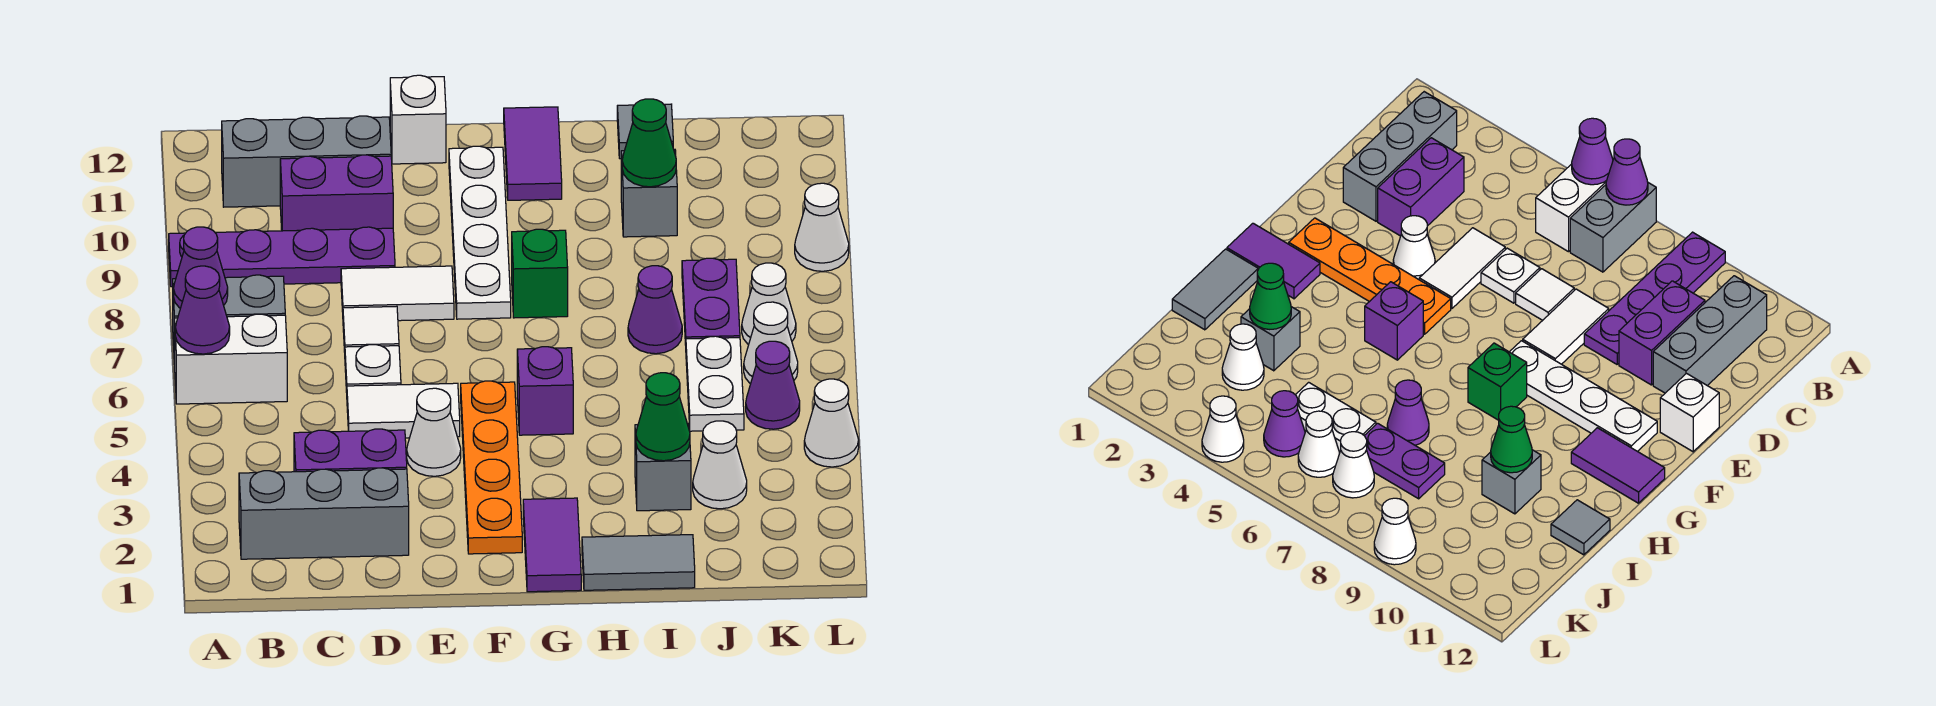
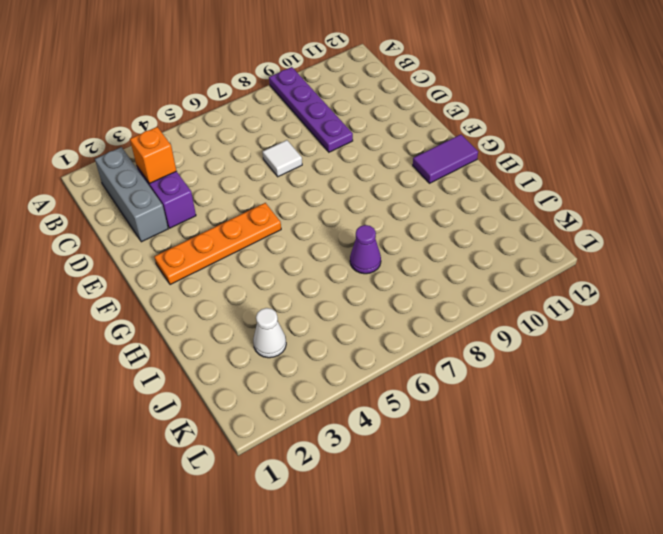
orange brick C3 level 2 -> none
none -> white brick A6:B6 level 1
none -> grey brick A7:B7 level 1
none -> grey brick B11:D11 level 1
none -> purple brick C10:D10 level 1

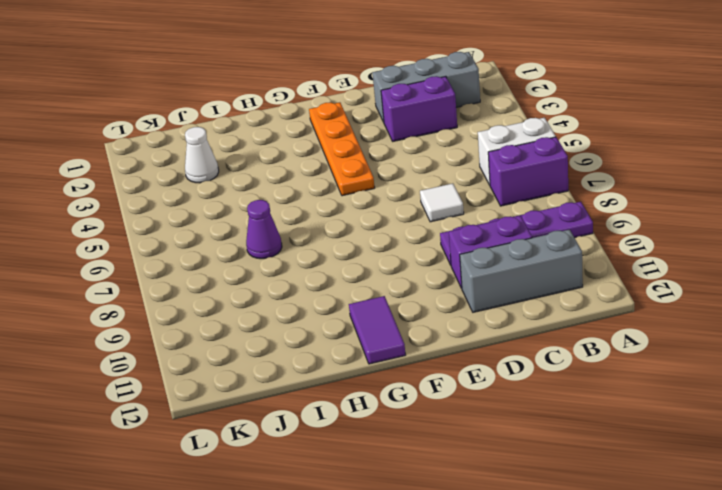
purple brick A7:B7 level 1 -> grey brick A7:B7 level 1
none -> white tile D5:E5 level 1
none -> white plate D6 level 1
none -> white tile D8:E8 level 1
none -> white cone E4 level 1

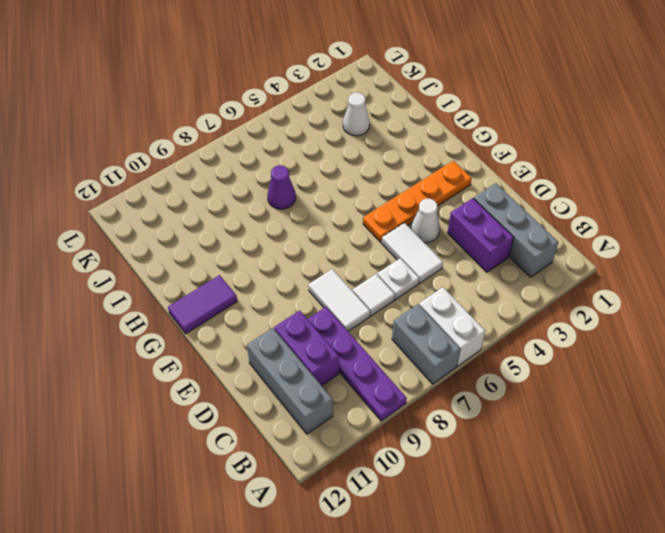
none -> white brick E12 level 1
none -> white plate F8:F11 level 1
none -> purple tile G1:G2 level 1
none -> purple brick G5 level 1

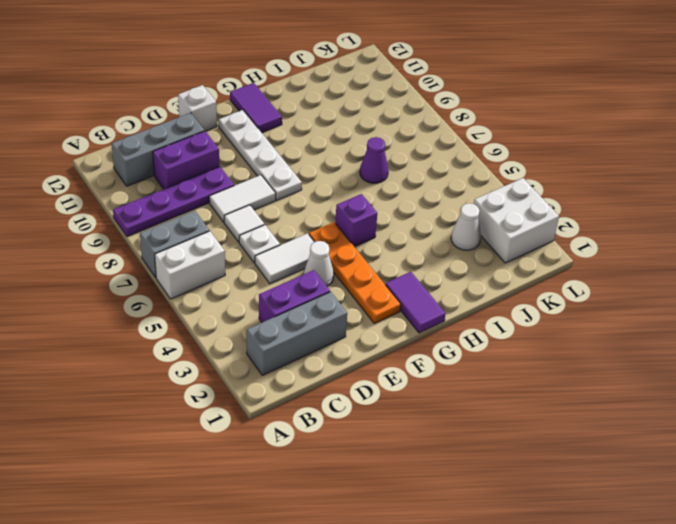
white brick K2:L3 level 1 -> none
none -> green brick G8 level 1
none -> grey tile H1:I1 level 1
none -> grey brick I3 level 1
none -> grey brick I10 level 1

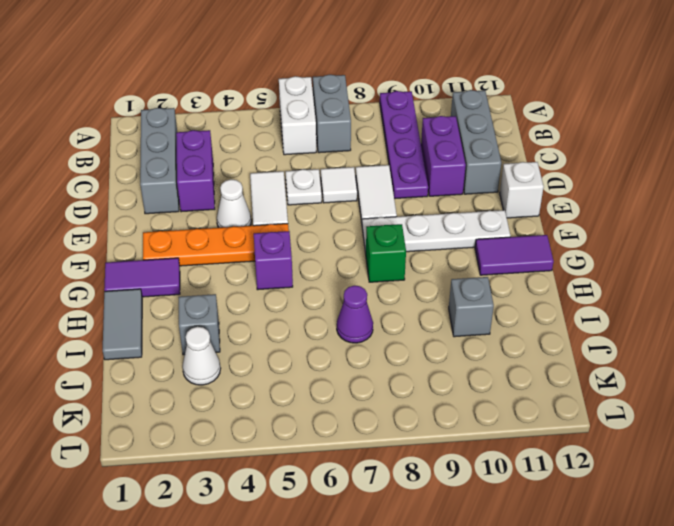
none -> grey tile I12 level 1
none -> white plate J5:J6 level 1
none -> purple plate J7:J8 level 1
none -> purple cone K5 level 1

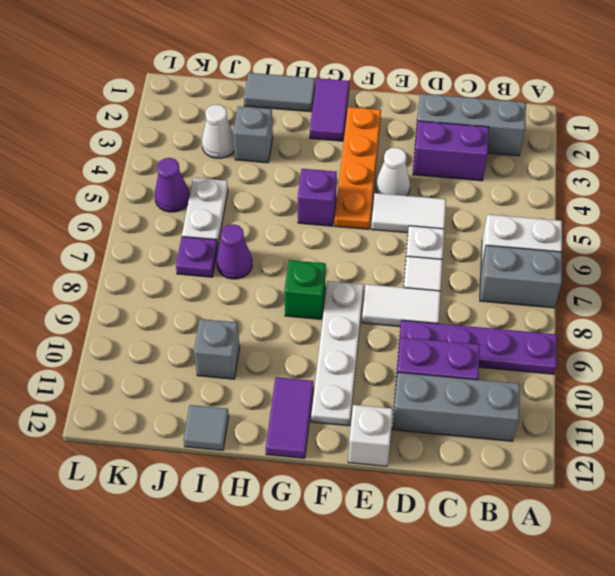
purple plate J7 level 1 -> purple plate J7:J8 level 1
none -> white cone K6 level 1
none -> white cone K7 level 1
none -> white cone L4 level 1
none -> white cone L9 level 1

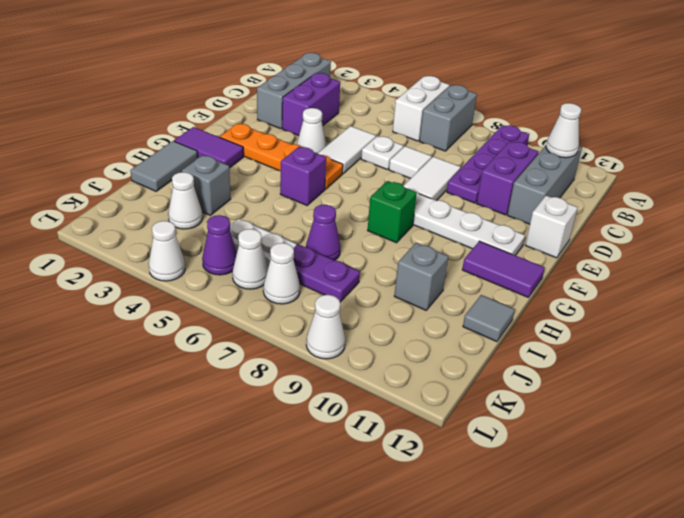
white cone B11 level 2 -> none
none -> purple cone A6 level 2
none -> purple cone A7 level 2
none -> green cone I3 level 2
none -> green cone I10 level 2

